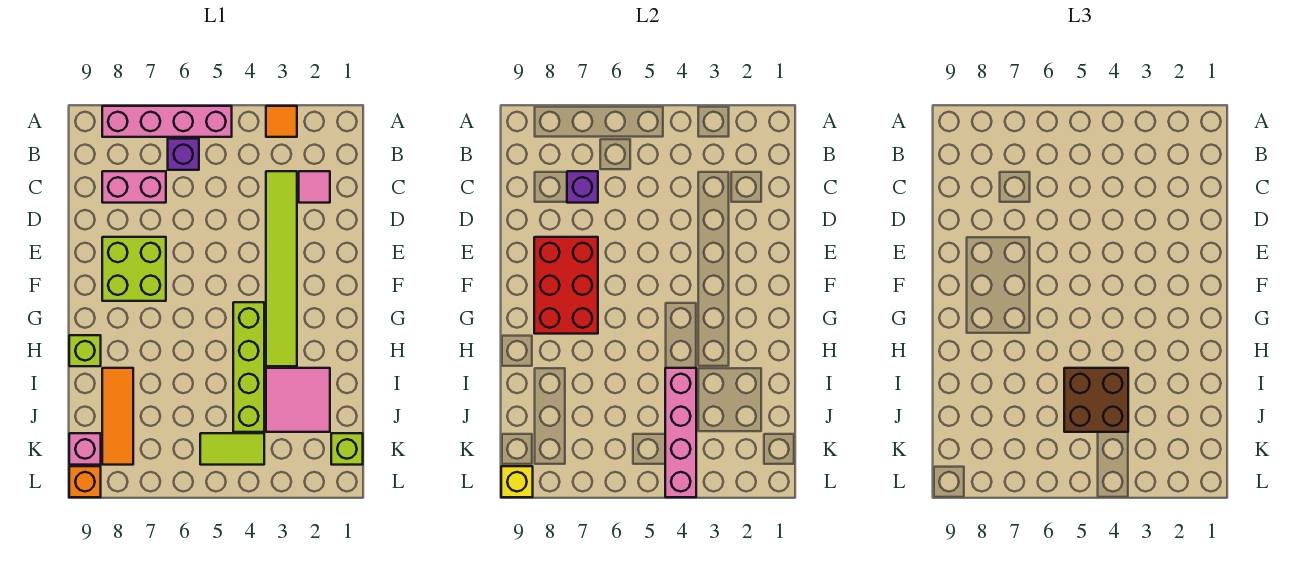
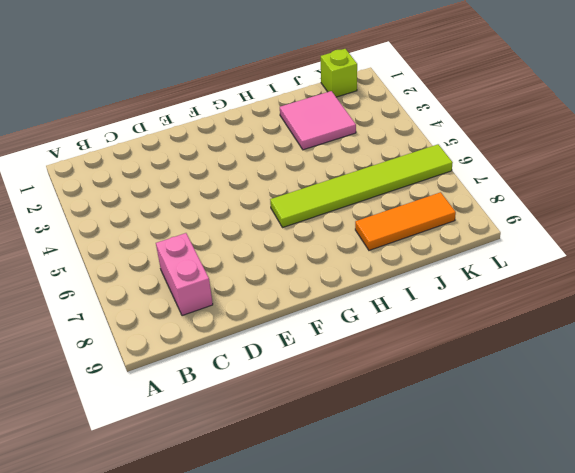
lime tile G6:L6 level 1 -> lime tile C3:H3 level 1
none -> orange tile A3 level 1
none -> pink brick A5:A8 level 1
none -> purple brick B6 level 1

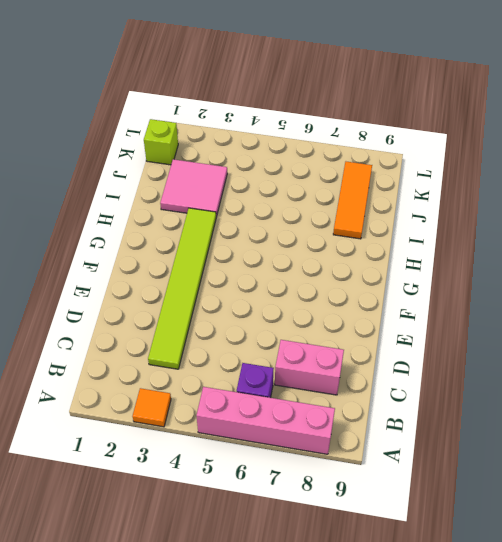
none -> pink tile C2 level 1
none -> lime brick E7:F8 level 1
none -> lime brick G4:J4 level 1

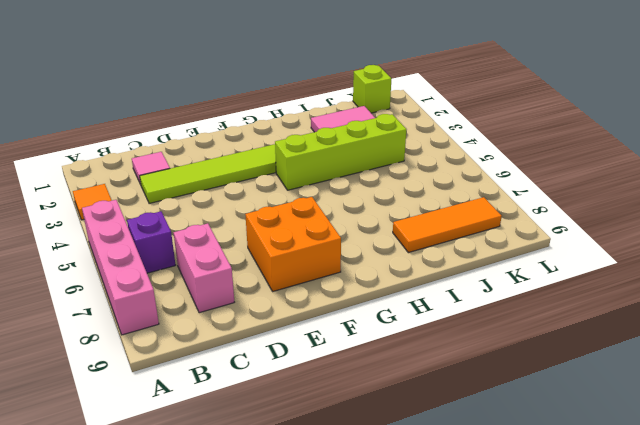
orange brick E7:F8 level 1 -> lime brick E7:F8 level 1
none -> lime brick H9 level 1
none -> lime tile K4:K5 level 1
none -> pink brick K9 level 1

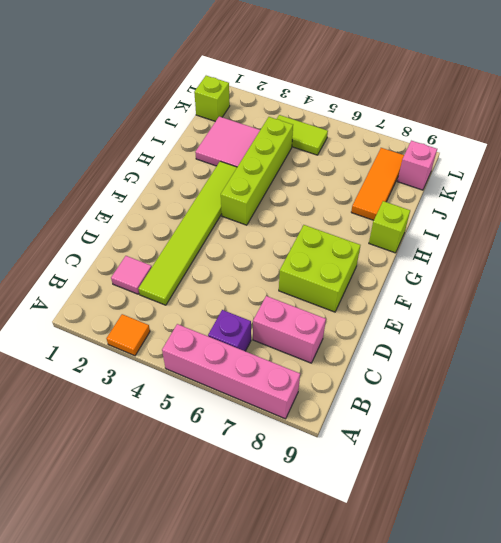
none -> orange brick L9 level 1
none -> purple brick C7 level 2
none -> red brick E7:G8 level 2

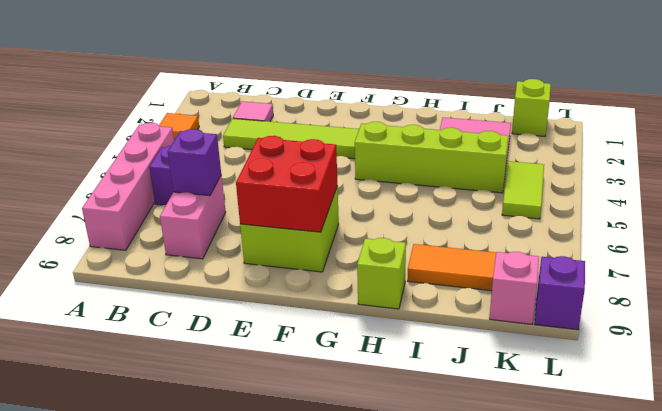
red brick E7:F8 level 2 -> red brick E7:G8 level 2
purple brick L9 level 1 -> orange brick L9 level 1
none -> pink brick I4:L4 level 2
none -> yellow brick L9 level 2
none -> brown brick I4:J5 level 3

